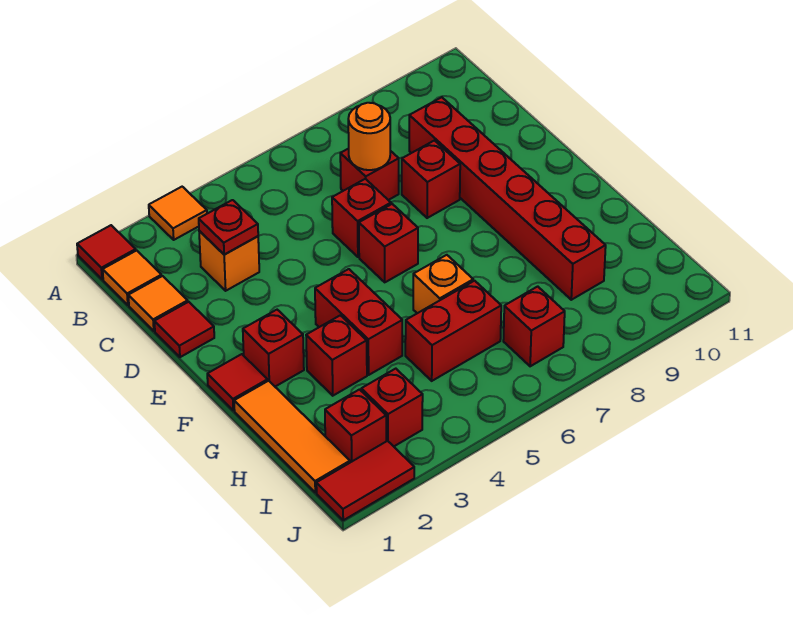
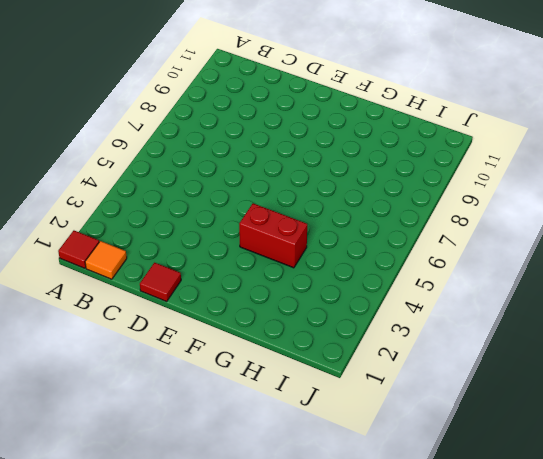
none -> orange tile A3 level 1
none -> orange tile C1 level 1
none -> orange brick C3 level 1

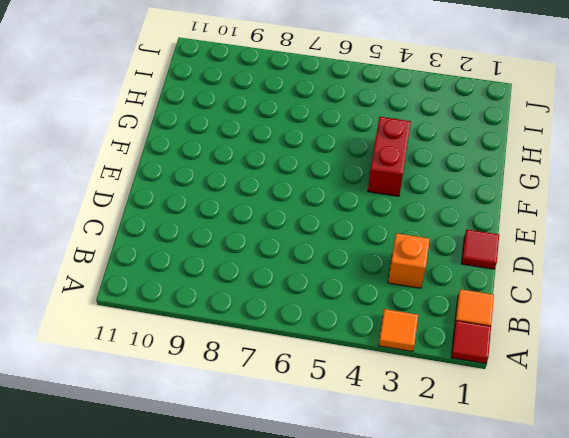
none -> orange tile C1 level 1
none -> red brick C7 level 1
none -> red brick C9:H9 level 1

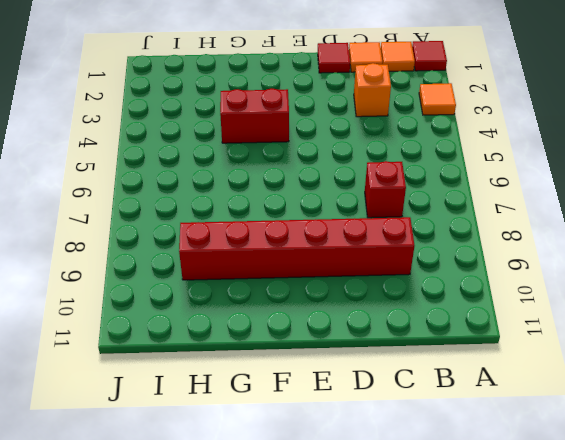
none -> red brick D6 level 1
none -> red brick D8 level 1
none -> red brick E6 level 1

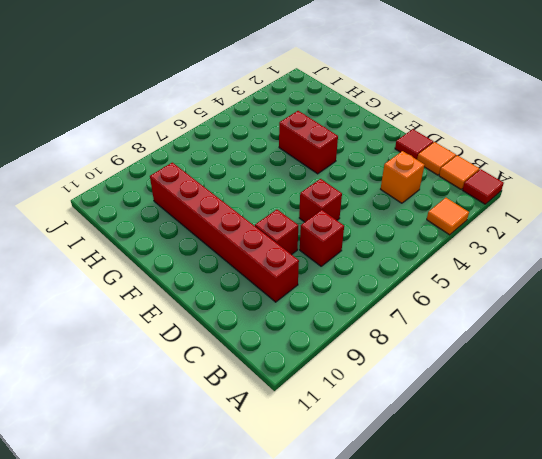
none -> red brick E6 level 1
none -> red tile F1 level 1
none -> red brick F2 level 1

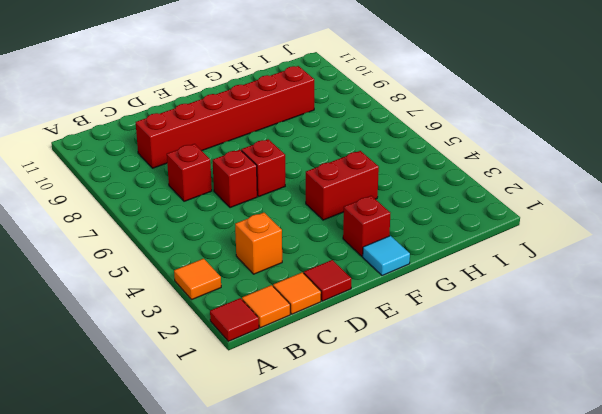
cyan tile F1 level 1 -> red tile F1 level 1
none -> red brick D8 level 1
none -> orange tile G1:I1 level 1
none -> red brick G3 level 1

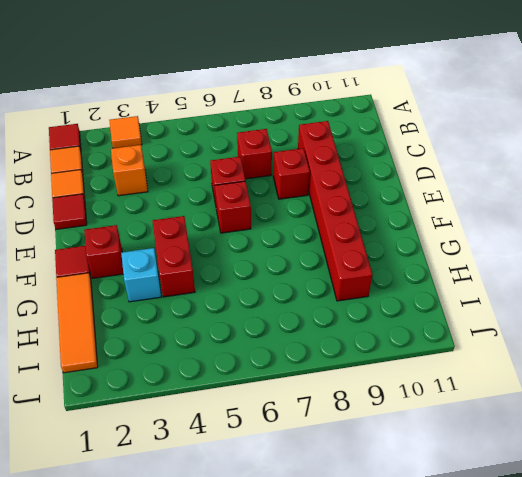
cyan brick G3 level 1 -> red brick G3 level 1
none -> orange brick G6 level 1
none -> red brick H5:H6 level 1
none -> red brick I2 level 1

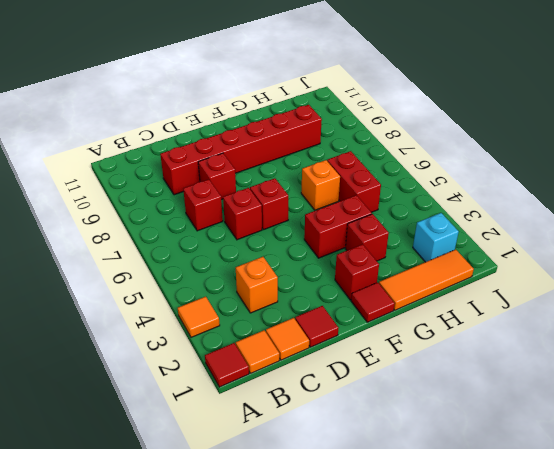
cyan brick I2 level 1 -> red brick I2 level 1
none -> red brick I3 level 1
none -> red brick I7 level 1
none -> red tile J1:J2 level 1

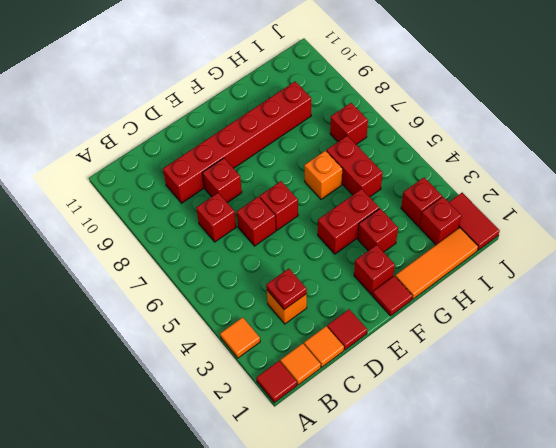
none -> orange round brick C7 level 2

